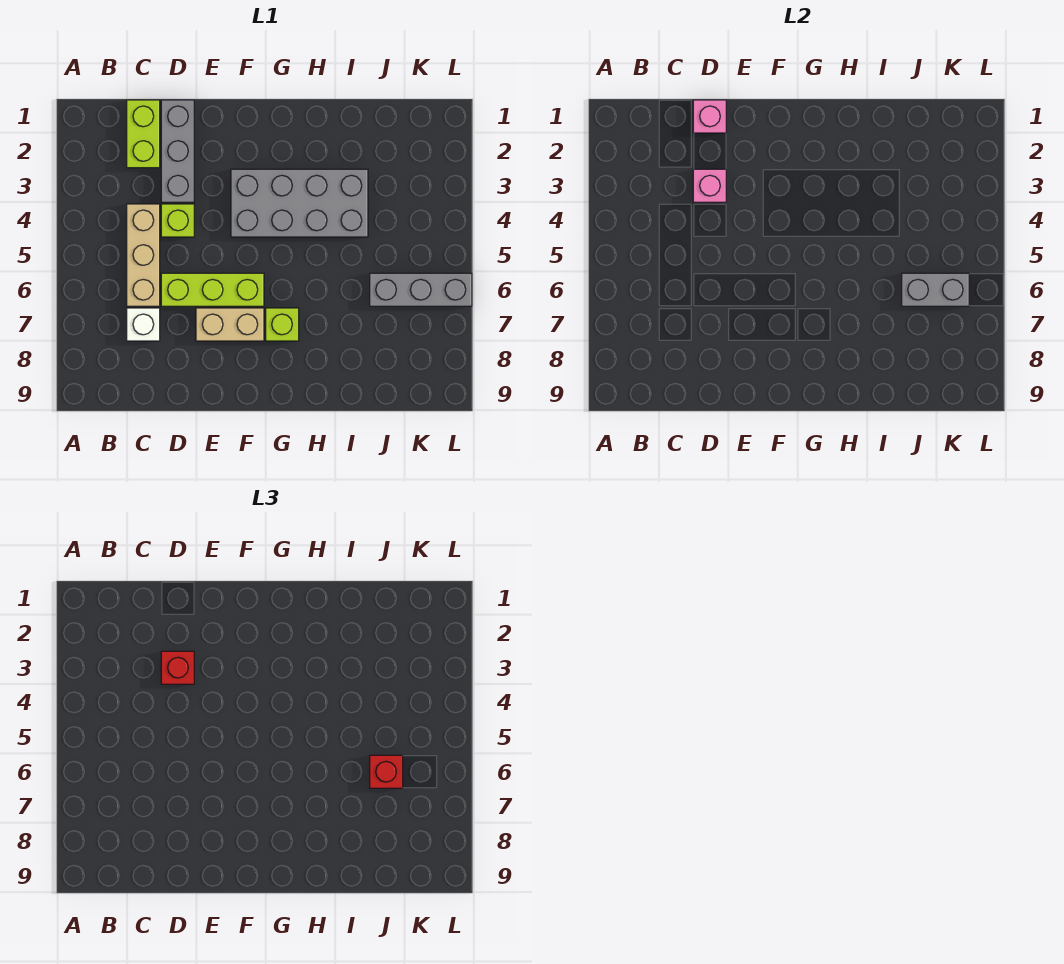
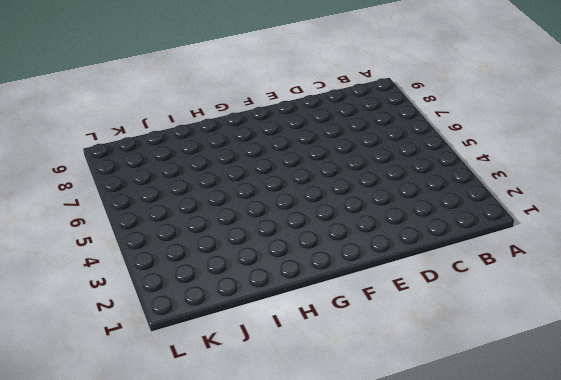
none -> lime brick C1:C2 level 1
none -> tan brick C4:C6 level 1
none -> white brick C7 level 1

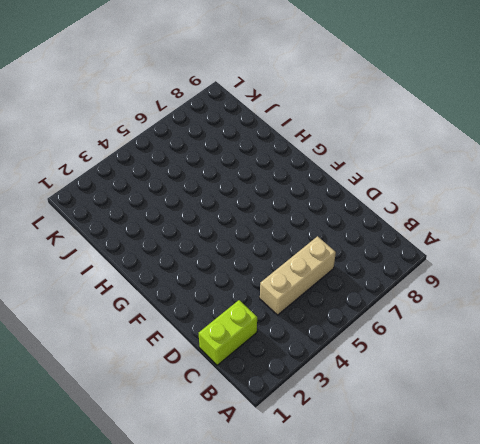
none -> white brick C7 level 1
none -> grey brick D1:D3 level 1
none -> lime brick D4 level 1

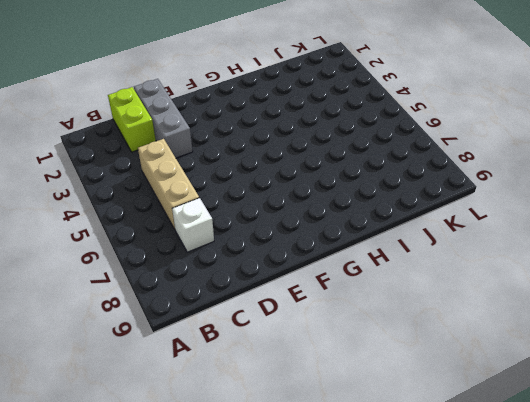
none -> lime brick D4 level 1
none -> lime brick D6:F6 level 1
none -> tan brick E7:F7 level 1

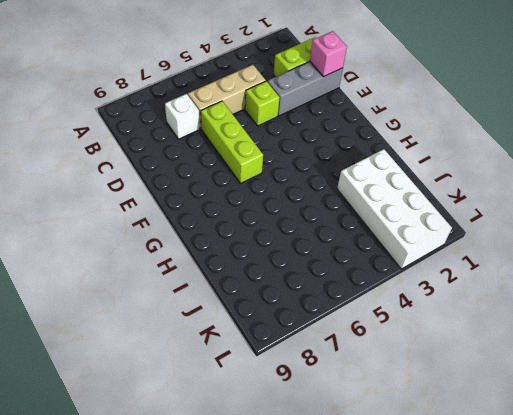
white brick I2:L3 level 1 -> grey brick F3:I4 level 1
none -> tan brick E7:F7 level 1
none -> lime brick G7 level 1
none -> grey brick J6:L6 level 1

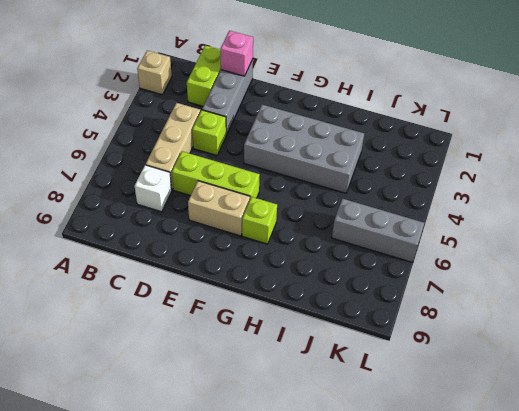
tan brick A2 level 1 -> none
none -> pink brick D3 level 2
none -> grey brick J6:K6 level 2
none -> red brick D3 level 3

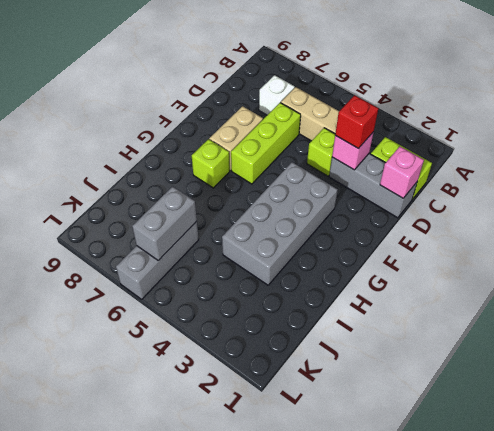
none -> red brick J6 level 3

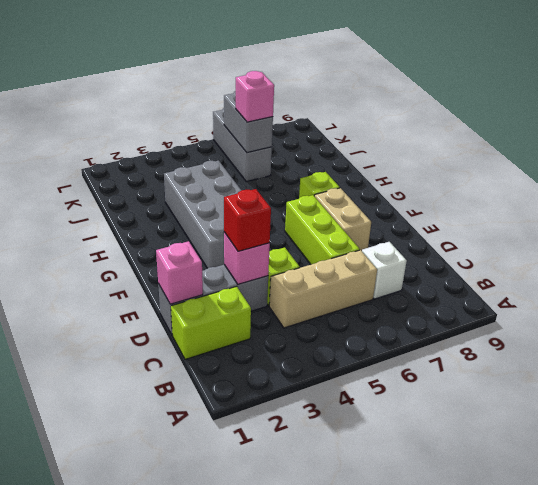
pink brick J6 level 3 -> red brick J6 level 3

